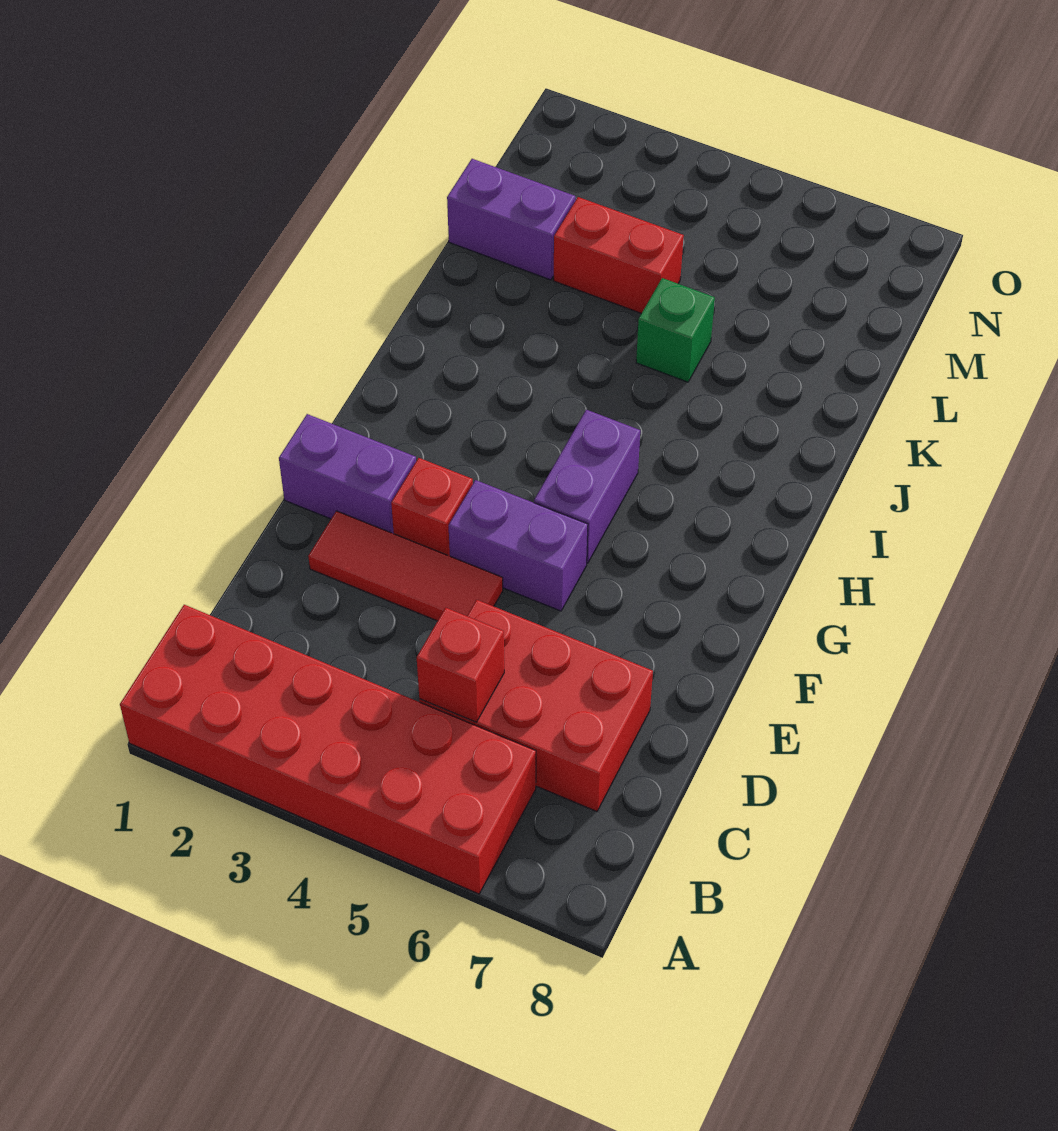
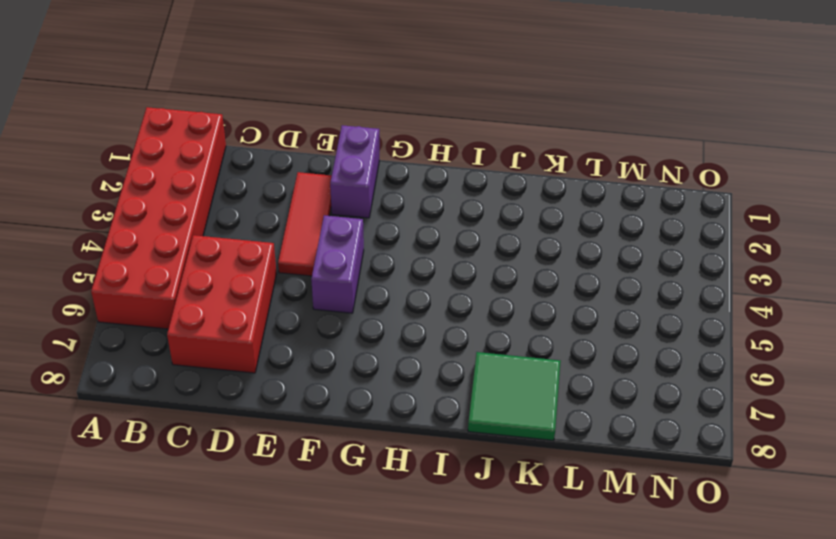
green tile J7:K8 level 1 -> none
none -> red brick F3 level 1
none -> purple brick G5:H5 level 1

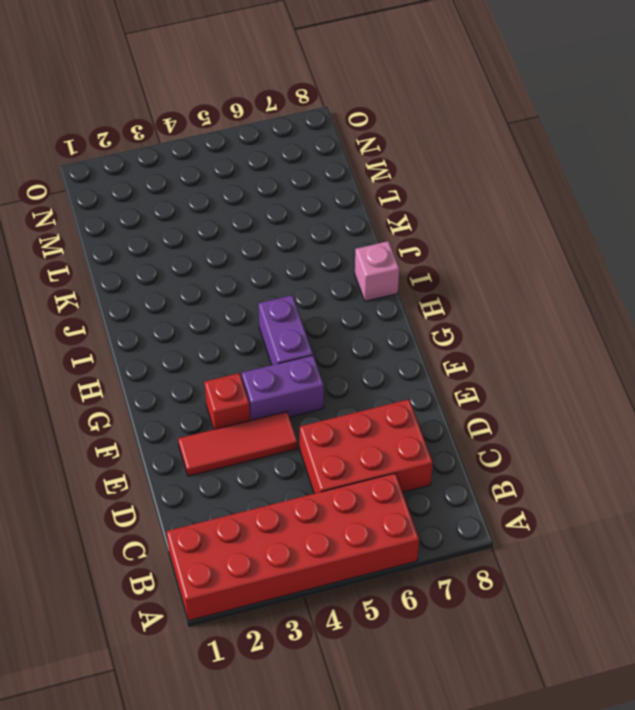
pink brick I8 level 1 -> none
none -> purple brick F1:F2 level 1
none -> green brick K5 level 1

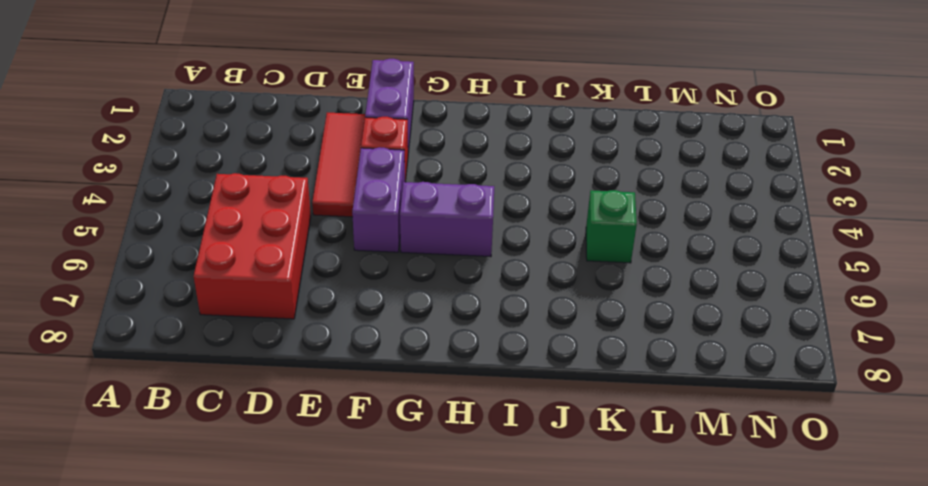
none -> red brick A1:B6 level 1
none -> purple brick L1:L2 level 1

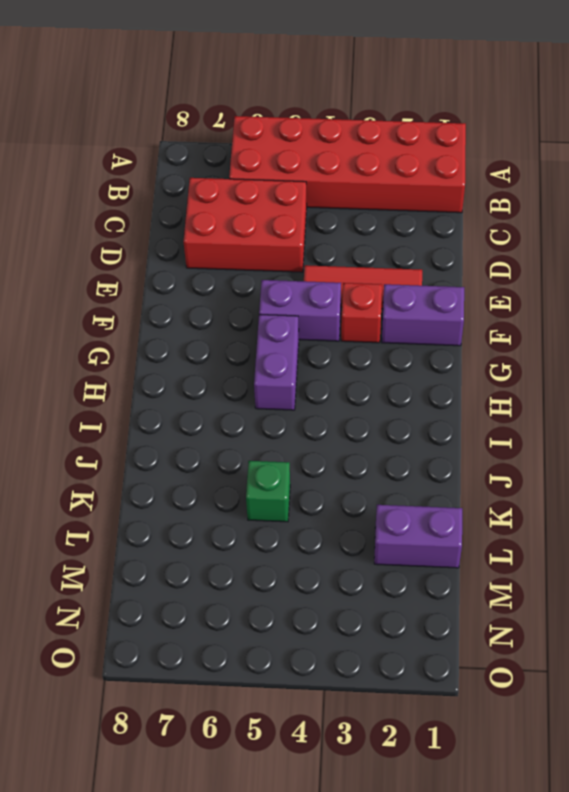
none -> red brick L3:L4 level 1
none -> red brick C5 level 2

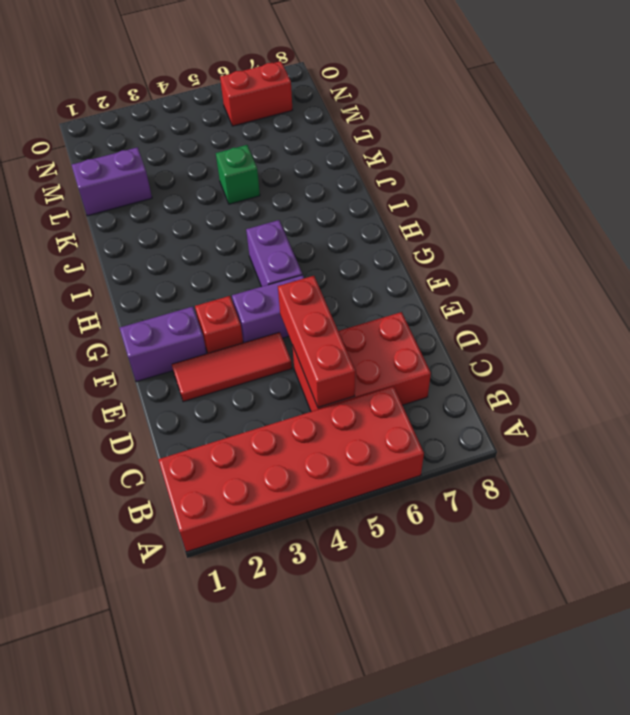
red brick C5:E5 level 2 -> red brick C5 level 2
red brick N6:N7 level 1 -> red brick L3:L4 level 1

